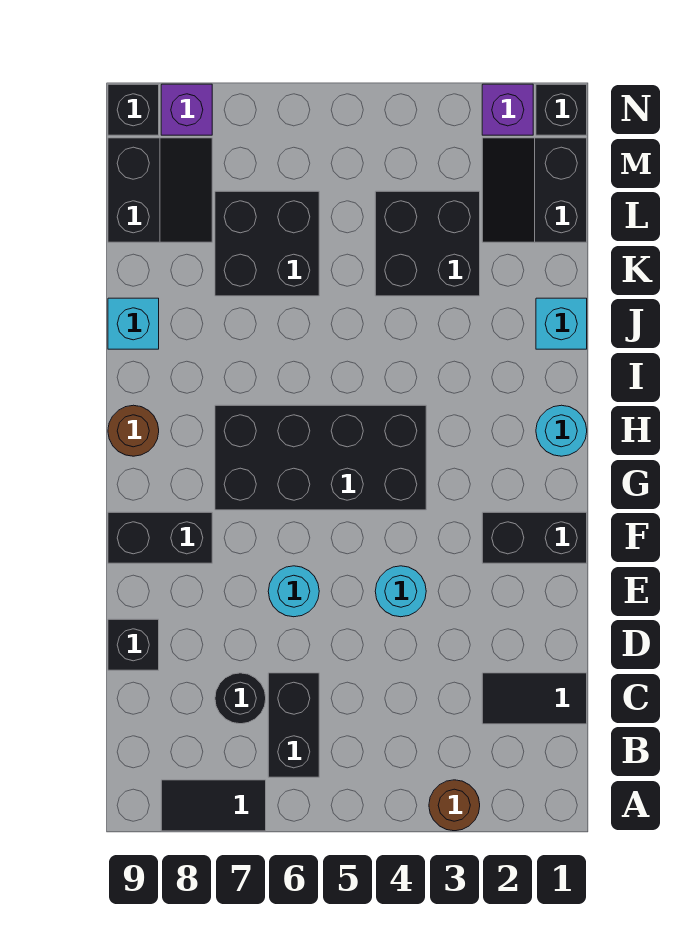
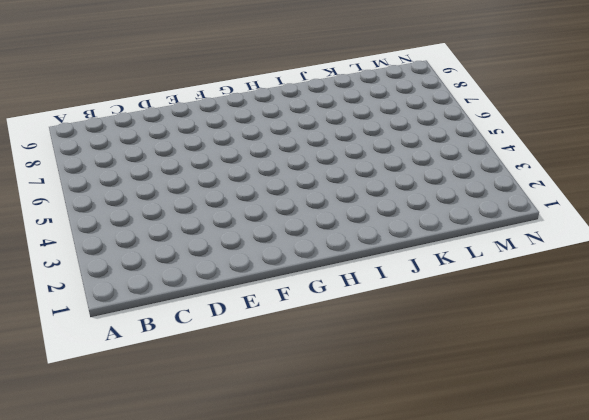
none -> brown round brick A3 level 1
none -> black tile A7:A8 level 1
none -> black brick B6:C6 level 1

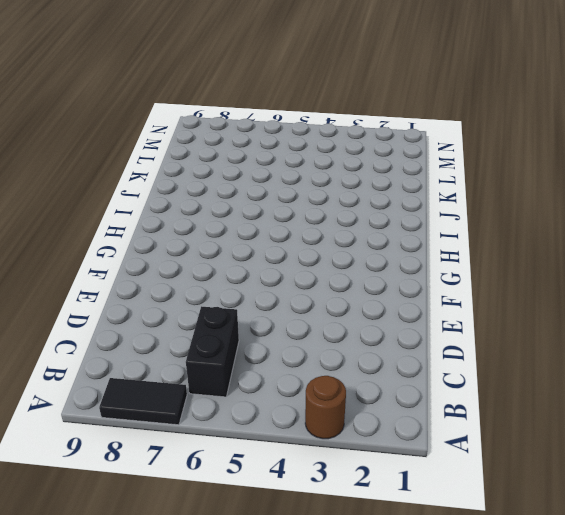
none -> black tile C1:C2 level 1
none -> black round brick C7 level 1
none -> black brick D9 level 1

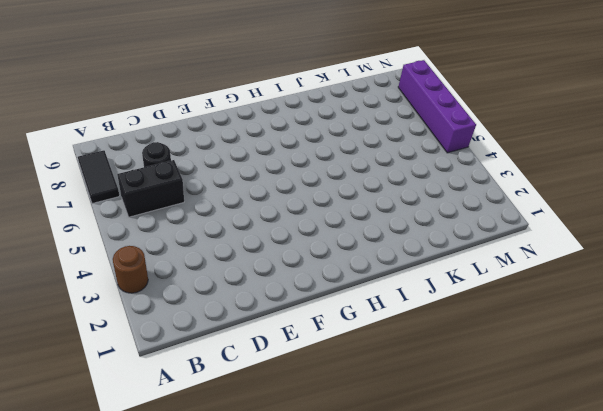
purple brick N5:N8 level 1 -> purple brick N8 level 1
none -> black tile C1:C2 level 1
none -> black brick D9 level 1
none -> cyan round brick E4 level 1

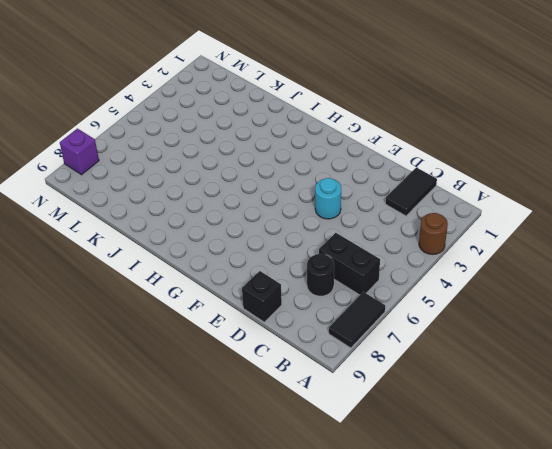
none -> cyan round brick E6 level 1
none -> black brick F1:F2 level 1
none -> black brick F8:F9 level 1

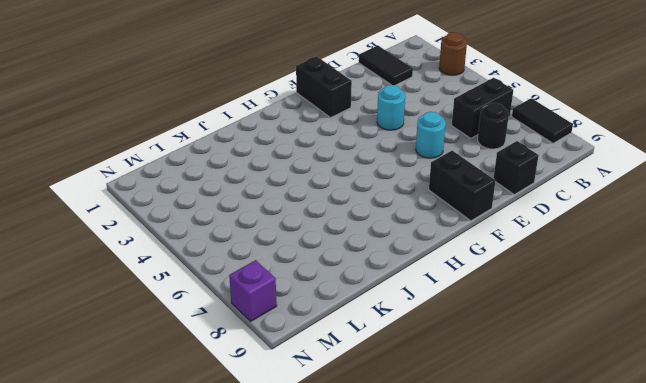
none -> black brick G4:H7 level 1
none -> cyan round brick H1 level 1
none -> brown round brick H9 level 1

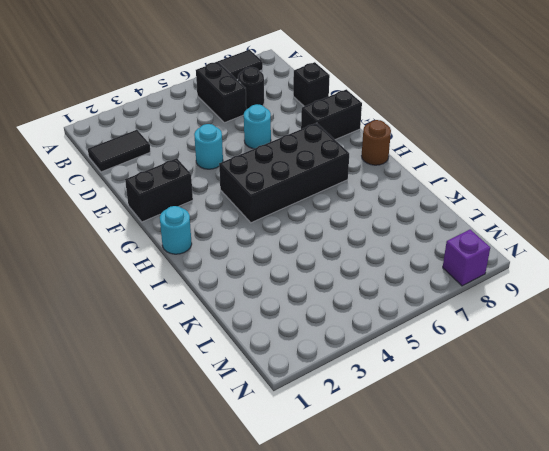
none -> brown round brick A3 level 1
none -> cyan brick J1 level 1
none -> cyan brick J9 level 1

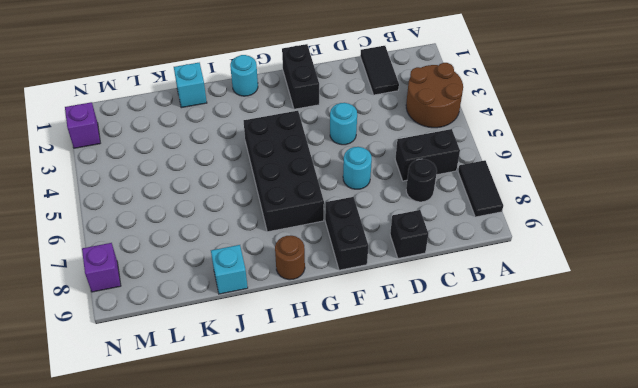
brown round brick A3:B4 level 1 -> brown round brick A3 level 1
none -> black brick K3:L4 level 1
none -> black brick K6:L7 level 1
none -> black slope L1:M2 level 1 top 1

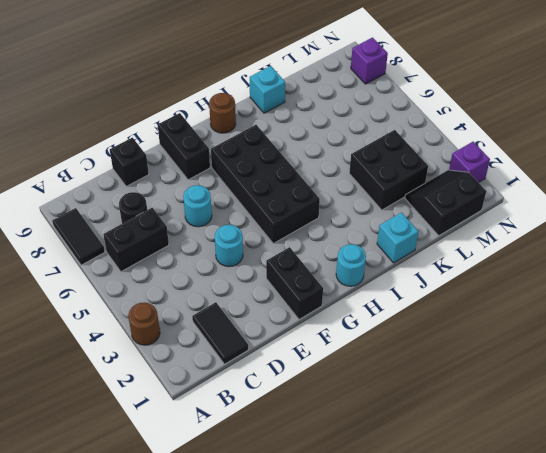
none -> black brick K6:L7 level 1
none -> black slope L8:M9 level 1 top 9
none -> black brick N1 level 1

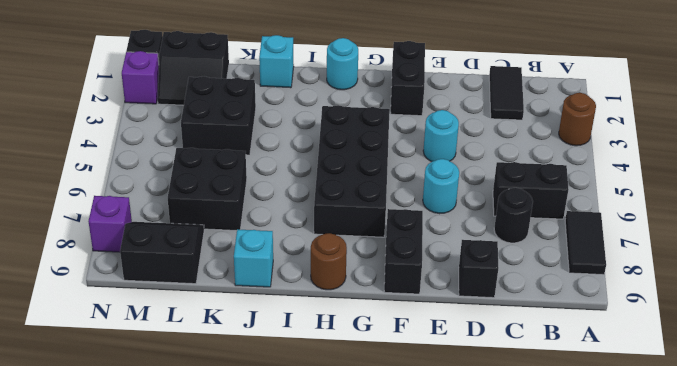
none -> black brick N9 level 1

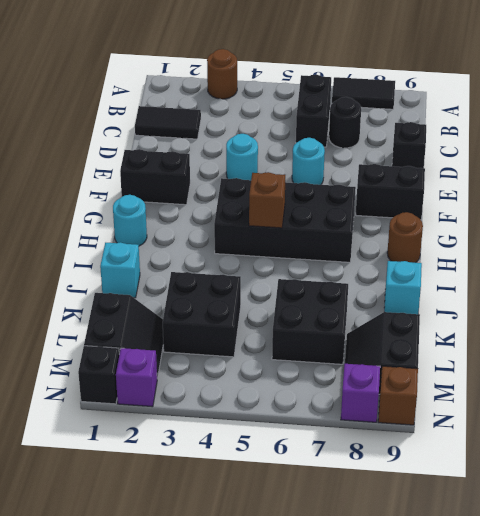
brown brick H5 level 2 -> none
brown brick N9 level 1 -> black brick N9 level 1

